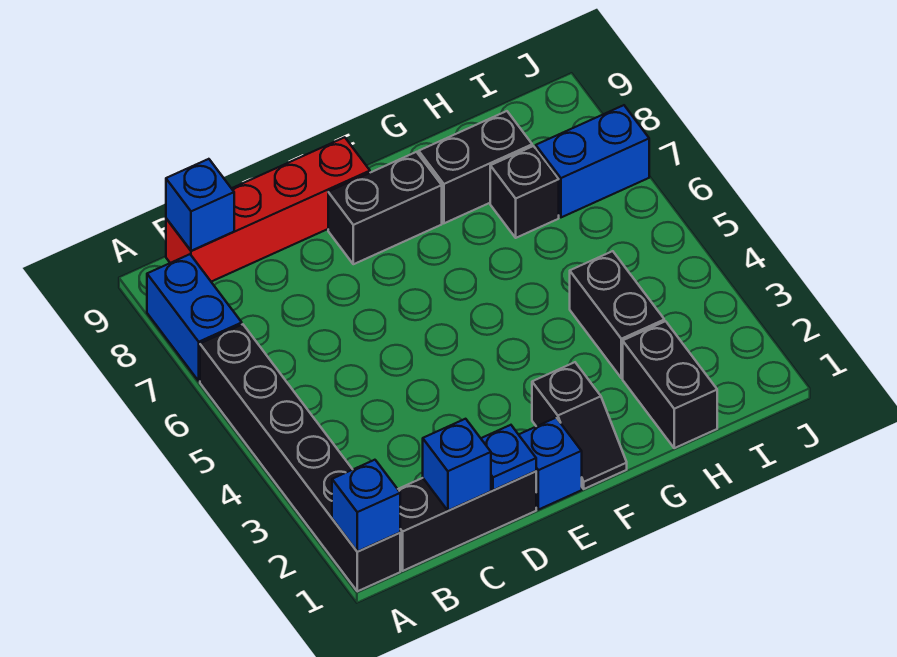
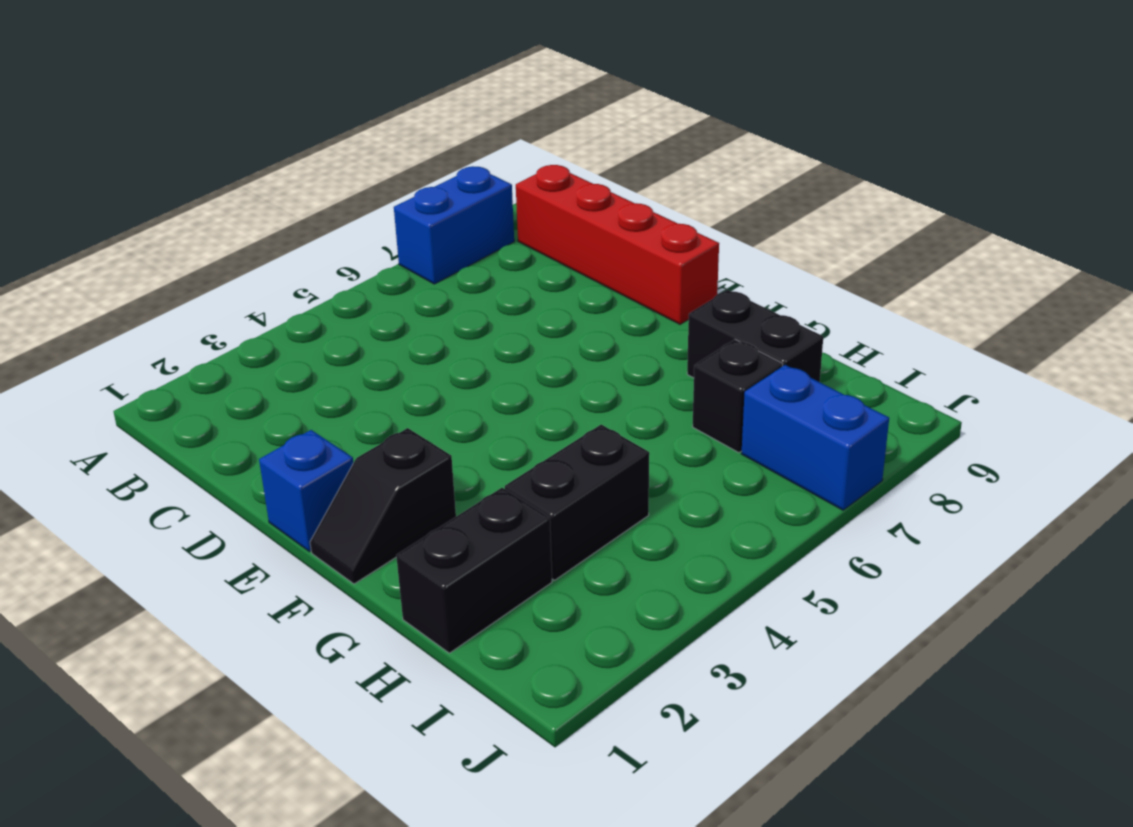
none -> black brick A1:A6 level 1
none -> black brick B1:D1 level 1
none -> black brick E8:F8 level 1

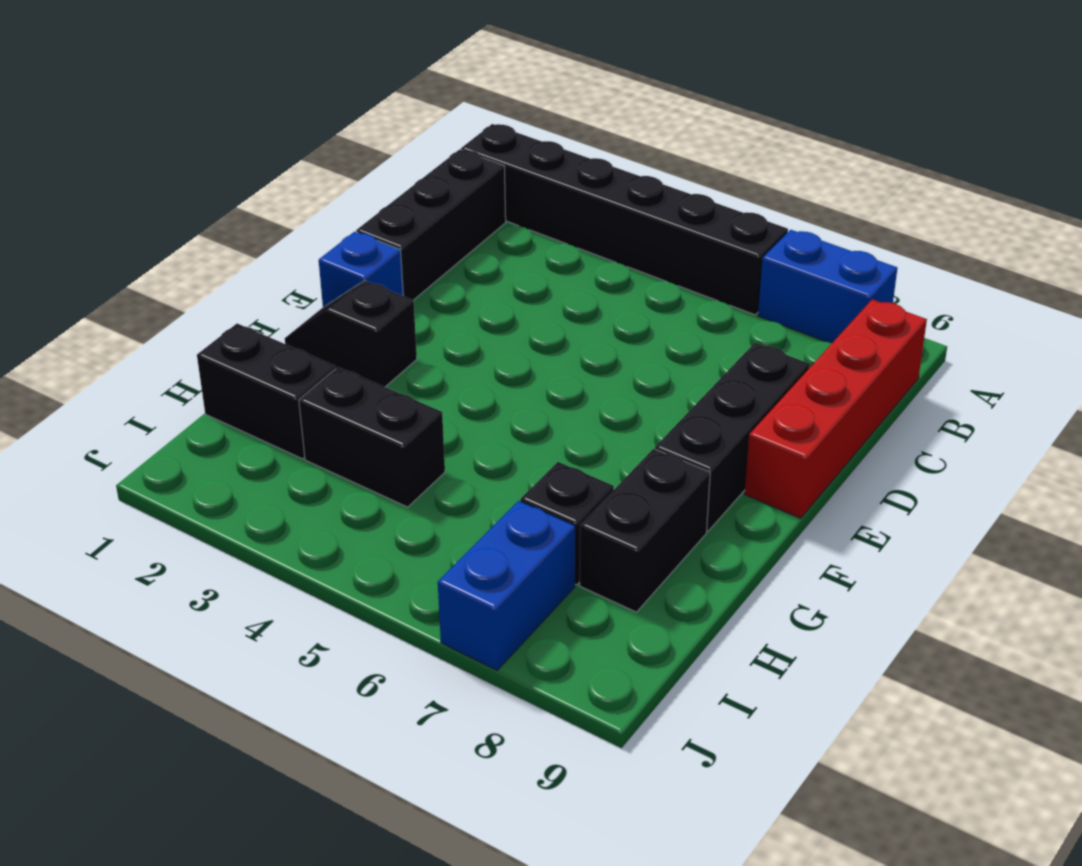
black brick D8:F8 level 1 -> black brick E8:F8 level 1
none -> blue brick A1 level 2
none -> blue brick B9 level 2
none -> blue brick C1 level 2

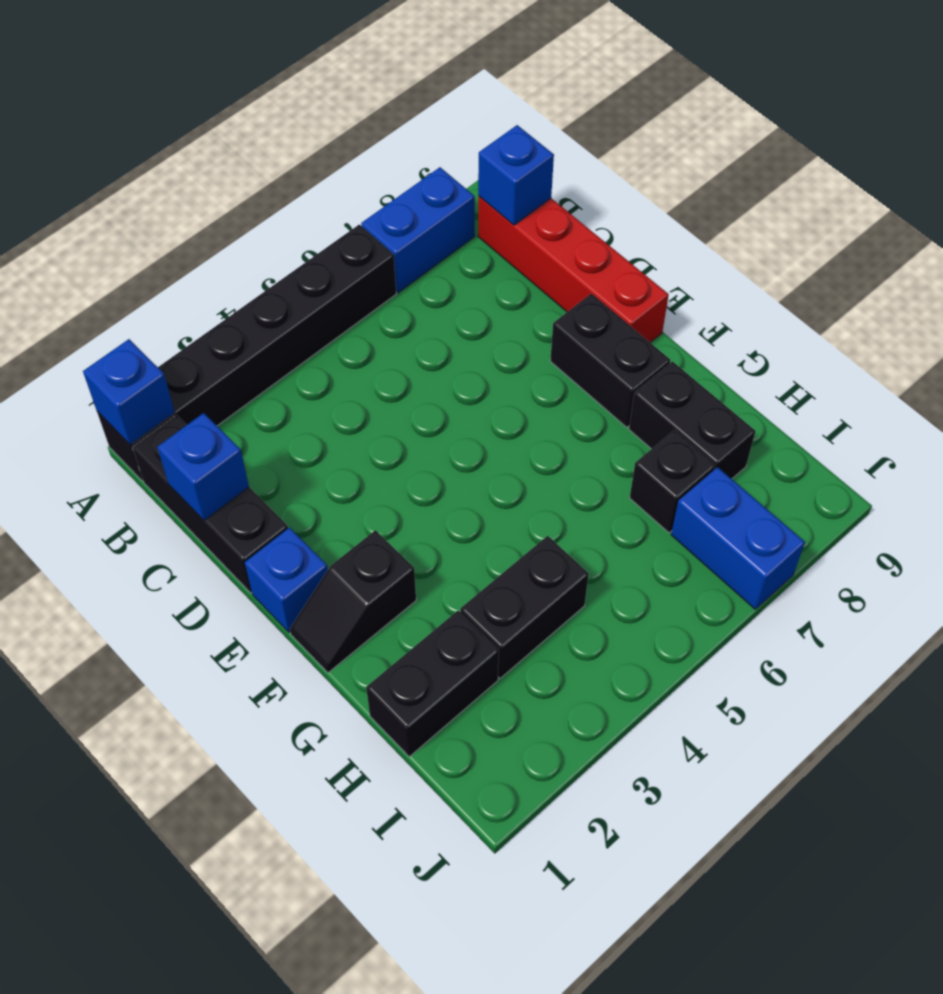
none -> blue plate D1 level 2

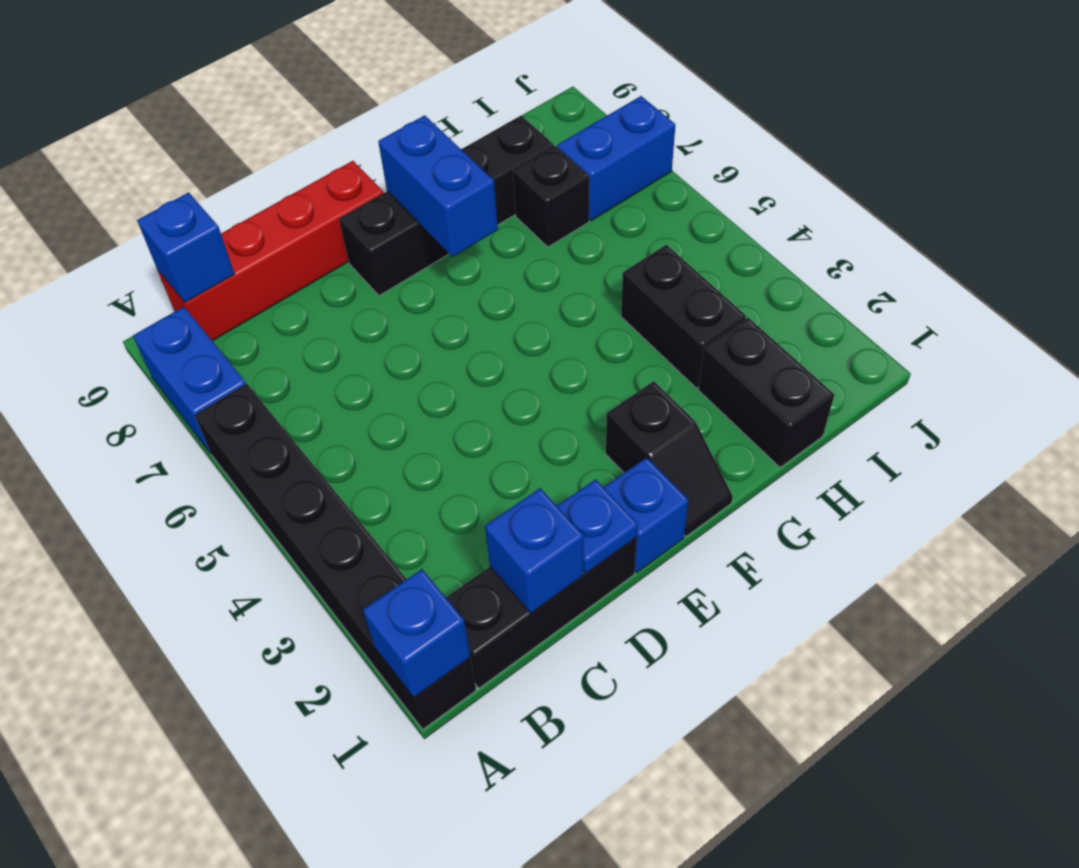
blue brick F7:F8 level 2 -> none

